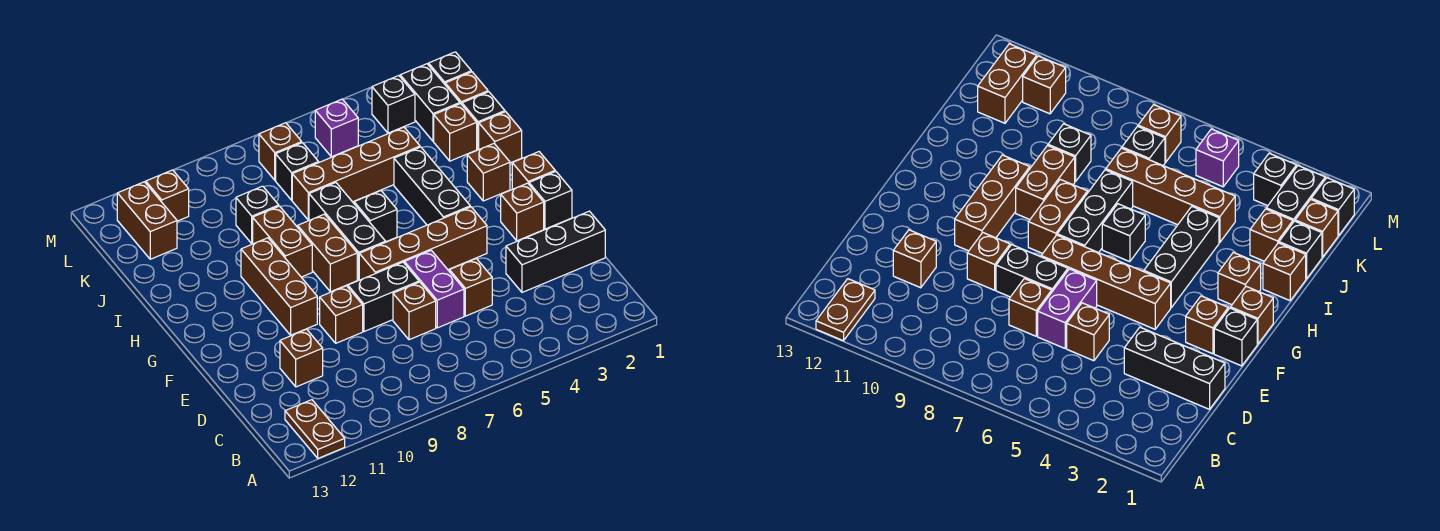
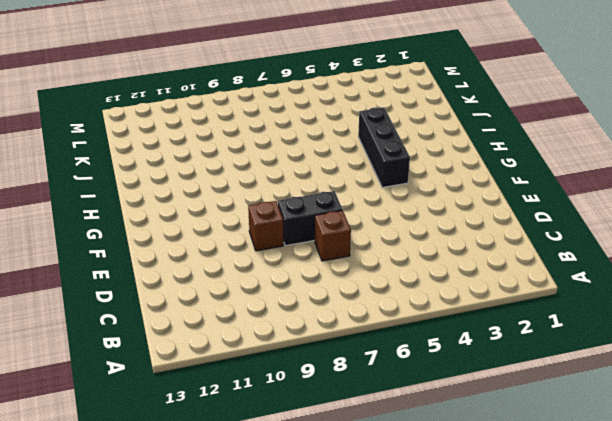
none -> brown plate A12:B12 level 1
none -> black brick D1:D3 level 1
none -> brown brick D5 level 1
none -> purple brick D6:E6 level 1

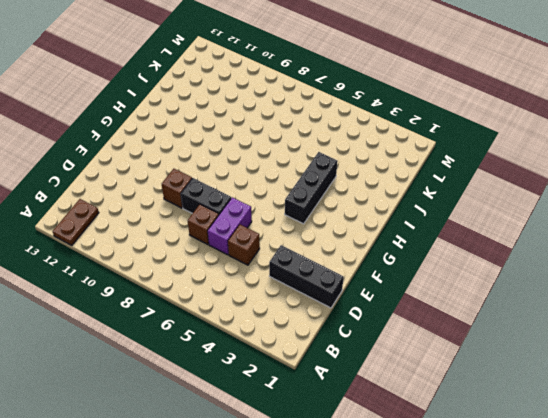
none -> brown brick D11 level 1
none -> black brick F1 level 1
none -> brown brick F2 level 1
none -> brown brick F4:F7 level 1

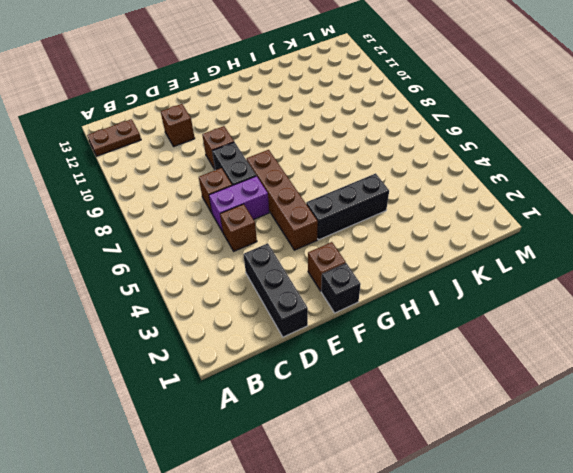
none -> brown brick F10:H10 level 1
none -> brown brick G1 level 1
none -> black brick G7:I7 level 1
none -> brown brick G8:H8 level 1

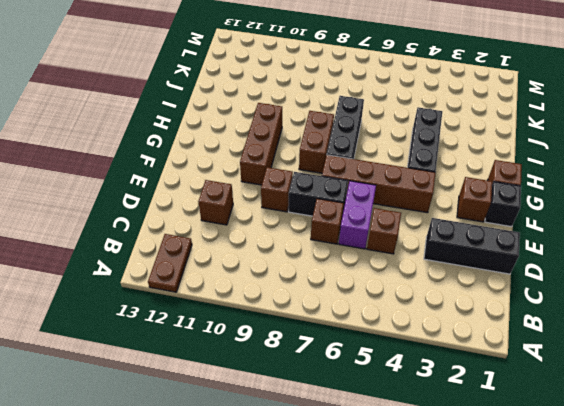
none -> brown brick H2 level 1
none -> black brick H6 level 1
none -> brown brick H9:I9 level 1
none -> brown brick I1 level 1

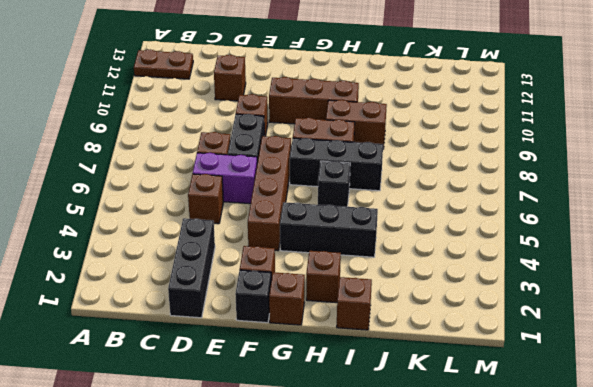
none -> black brick J1 level 1
none -> brown brick J2 level 1
none -> brown brick J4:J7 level 1
none -> black brick J9 level 1

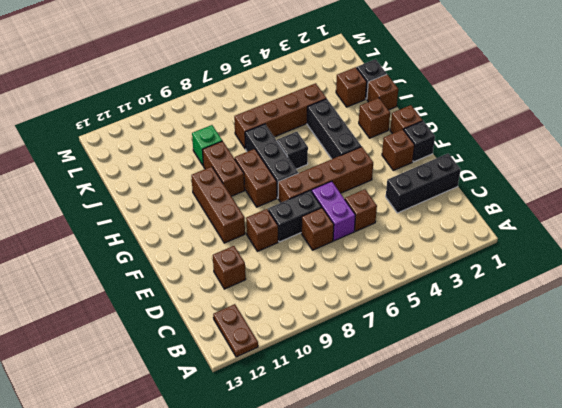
green brick J9 level 1 -> black brick J9 level 1
none -> brown brick K1 level 1
none -> black brick K2:L2 level 1
none -> black brick K7 level 1
none -> brown brick K12:L12 level 1

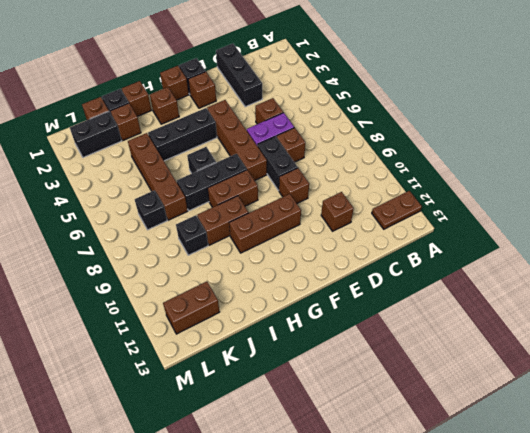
none -> black brick L1 level 1
none -> black brick L3 level 1
none -> purple brick L5 level 1
none -> brown brick L7 level 1

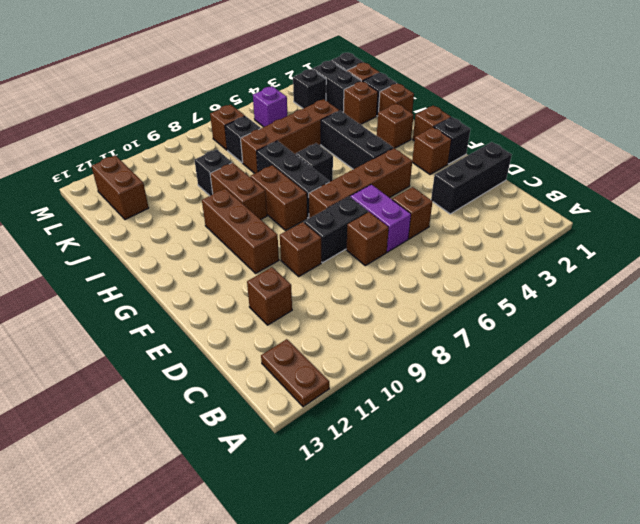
none -> brown brick L11 level 1

